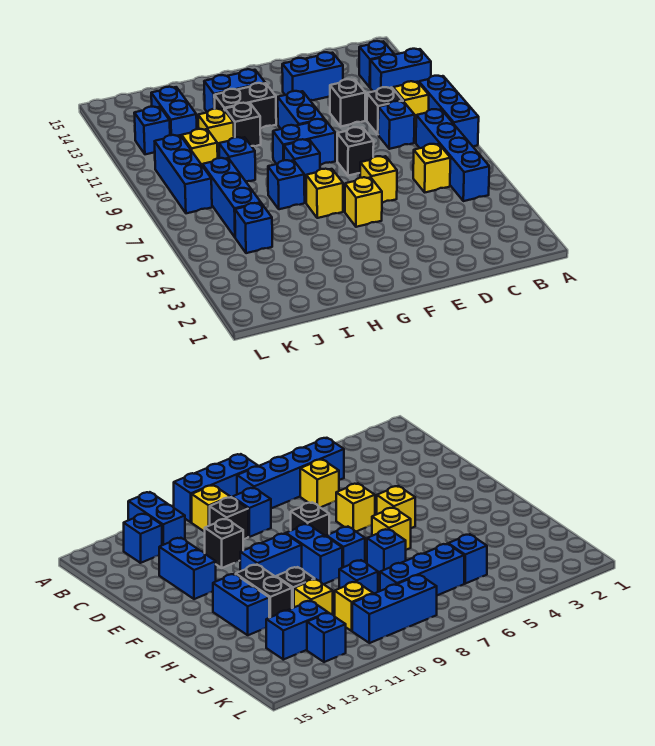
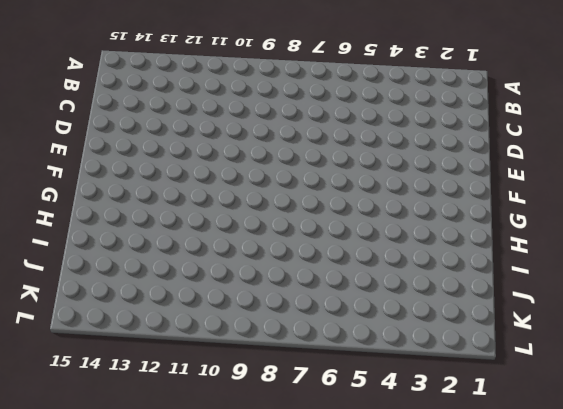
none -> blue brick A8:A10 level 1
none -> blue brick A12:B12 level 1
none -> blue brick B5:B8 level 1

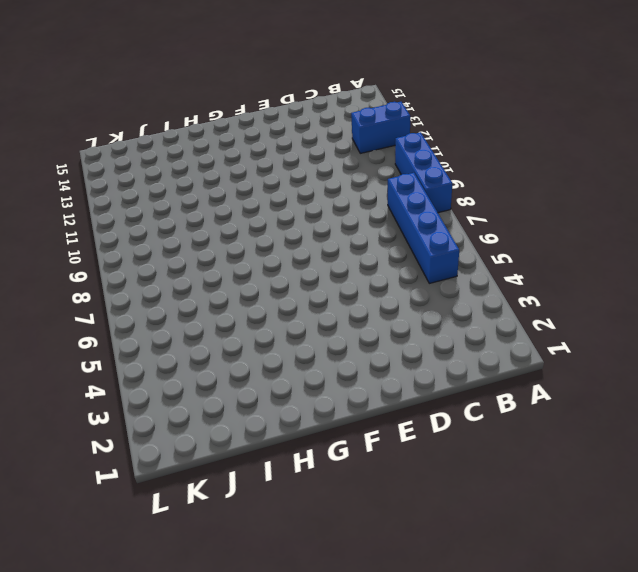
none -> yellow brick B10 level 1
none -> blue brick B13 level 1
none -> yellow brick C6 level 1

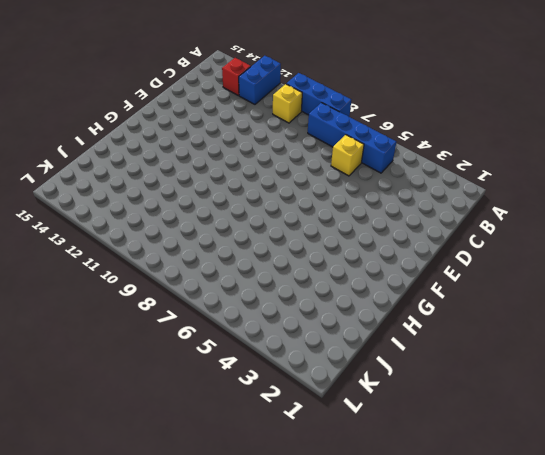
red brick B13 level 1 -> blue brick B13 level 1
none -> blue brick C9 level 1
none -> black brick C10 level 1
none -> black brick D11 level 1

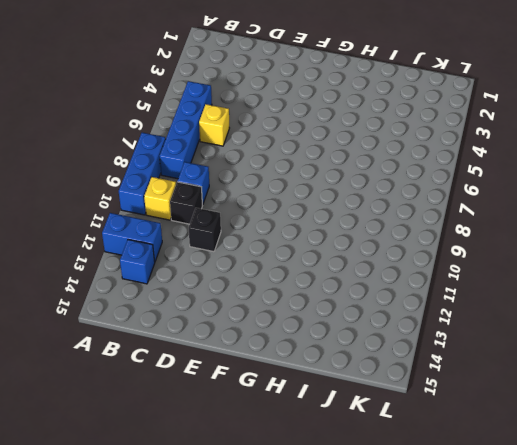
none -> blue brick D13:E13 level 1
none -> yellow brick E6 level 1
none -> black brick E8 level 1

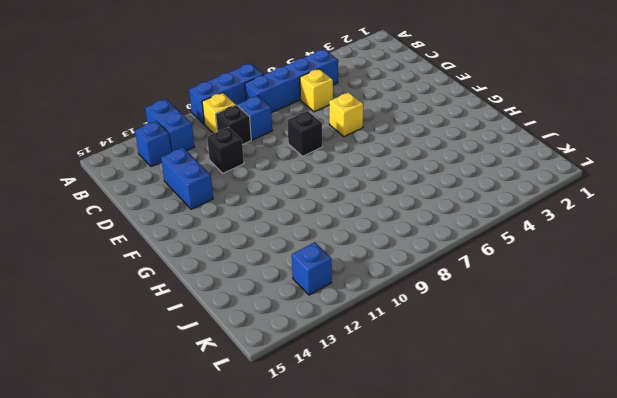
none -> yellow brick F5 level 1
none -> blue brick F9:G9 level 1
none -> blue brick F10:F11 level 1

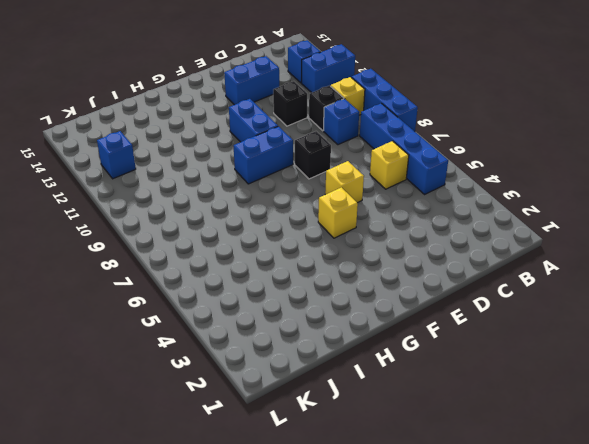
none -> yellow brick G6 level 1
none -> blue brick G8 level 1
none -> black brick G12:H12 level 1

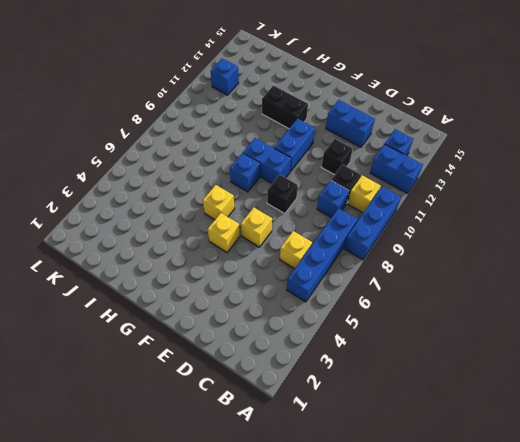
none -> blue brick G13:H13 level 1
none -> blue brick H7 level 1
none -> black brick H11 level 1

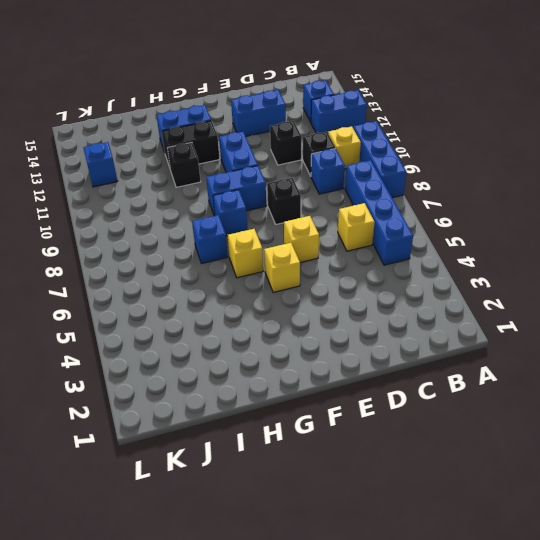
none -> blue brick I9 level 1
none -> yellow brick I11 level 1
none -> blue brick J5 level 1

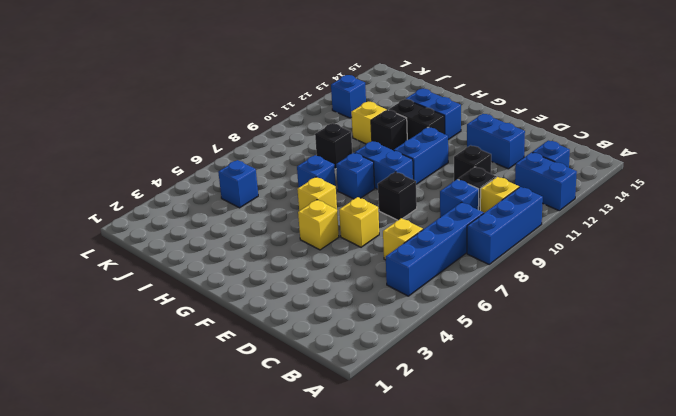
black brick I9 level 1 -> blue brick I9 level 1
none -> blue brick J6:J8 level 1
none -> yellow brick J10 level 1
none -> blue brick J12:J13 level 1

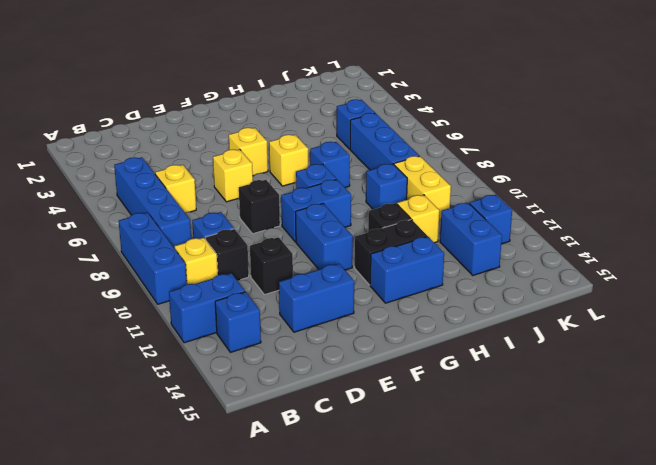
yellow brick J9:J10 level 1 -> yellow brick J10 level 1
none -> blue brick K8:K10 level 1

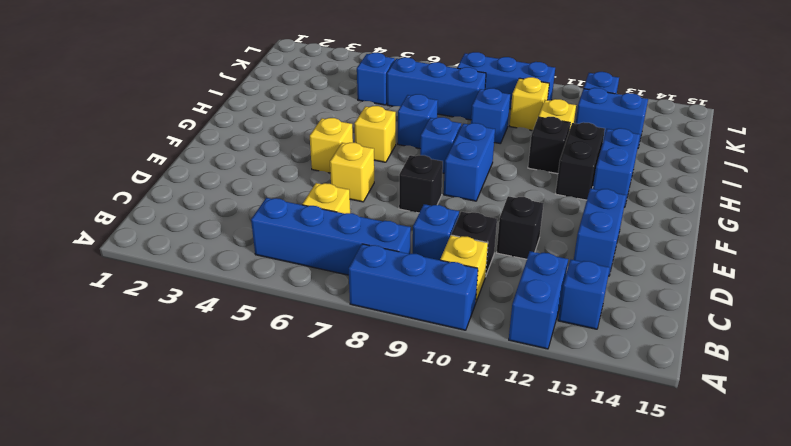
none -> blue brick F10:F11 level 1

